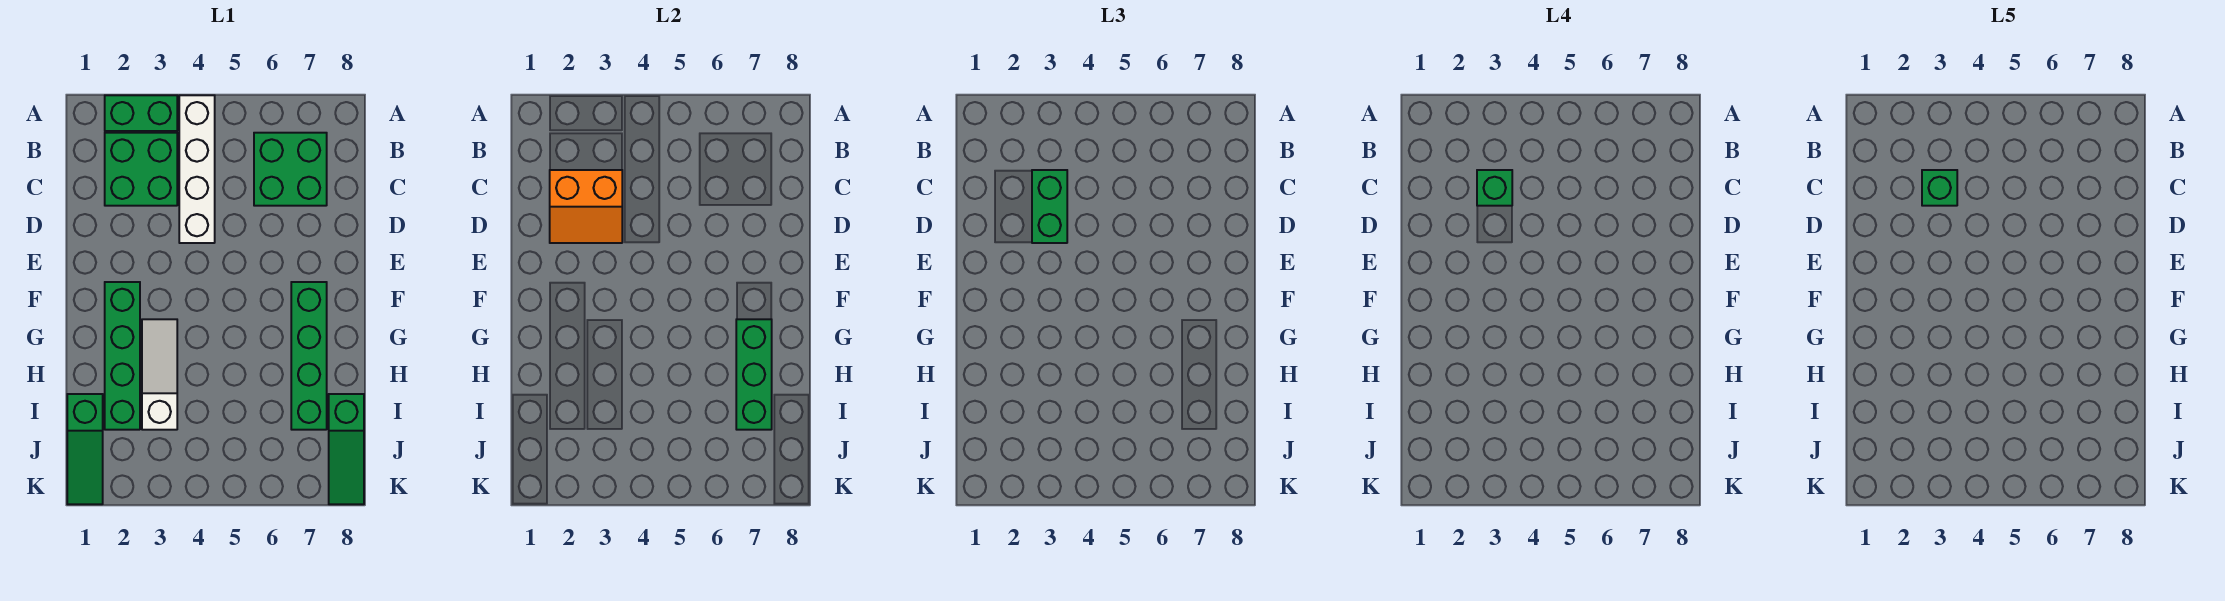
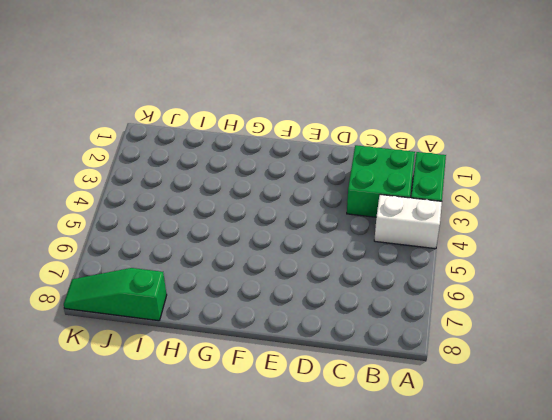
white brick A4:B4 level 1 -> white brick A4:D4 level 1
none -> green brick B6:C7 level 1
none -> green brick F2:I2 level 1
none -> green brick F7:I7 level 1

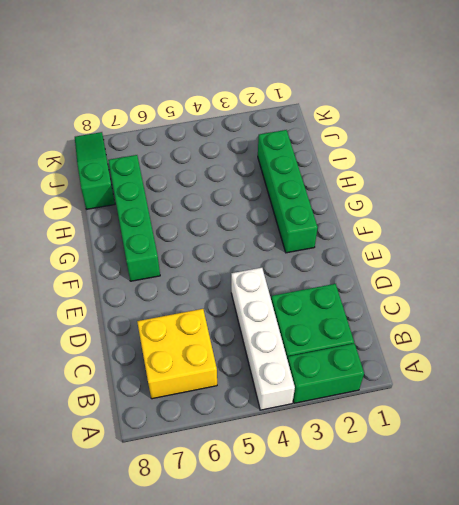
yellow brick B6:C7 level 1 -> green brick B6:C7 level 1
none -> white slope G3:I3 level 1 top I
none -> green slope I1:K1 level 1 top I
none -> orange slope C2:D3 level 2 top C

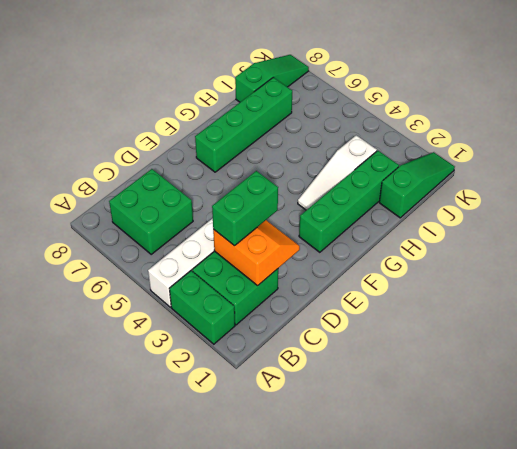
none -> green brick G7:I7 level 2
none -> green brick C3 level 4
none -> green brick C3 level 5

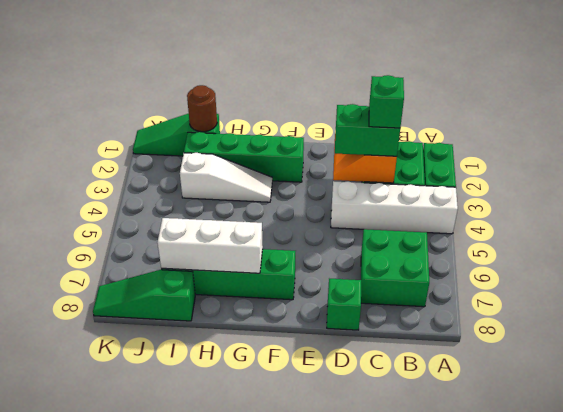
green brick D8 level 1 -> green brick C3 level 5
white brick G7:I7 level 2 -> green brick G7:I7 level 2
brown round brick I1 level 2 -> none

